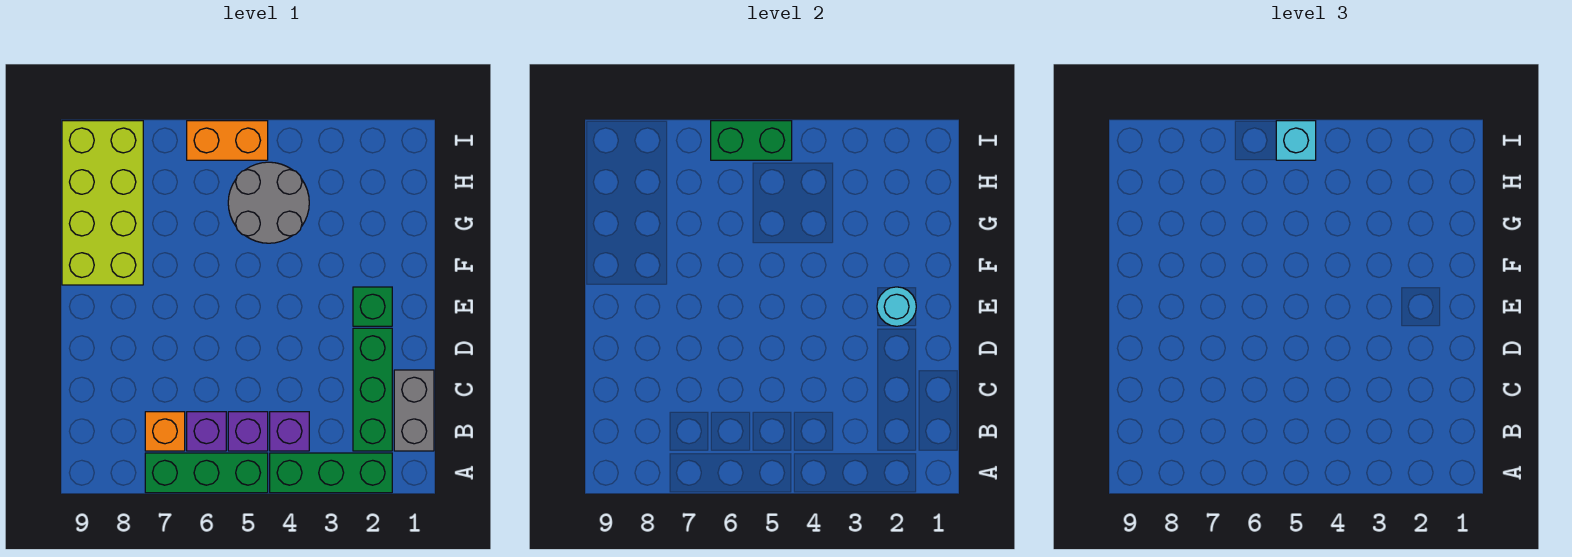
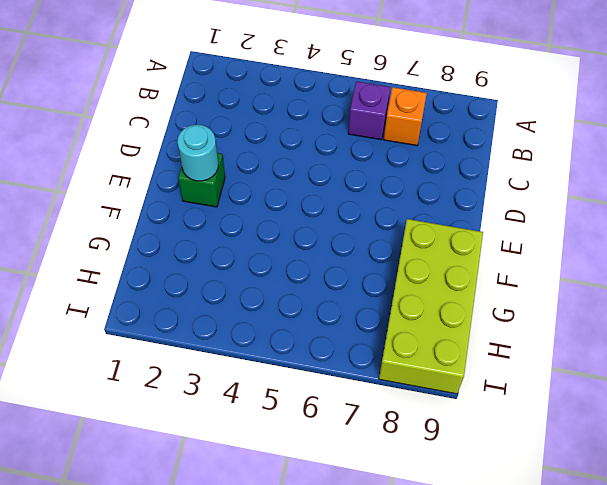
none -> green brick A2:A4 level 1
none -> green brick A5:A7 level 1
none -> grey brick B1:C1 level 1

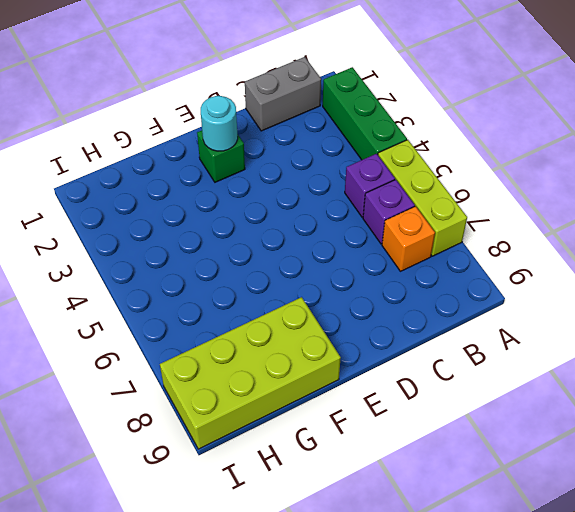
lime brick A5:A7 level 1 -> green brick A5:A7 level 1
none -> green brick B2:D2 level 1
none -> purple brick B4 level 1
none -> grey round brick G4:H5 level 1

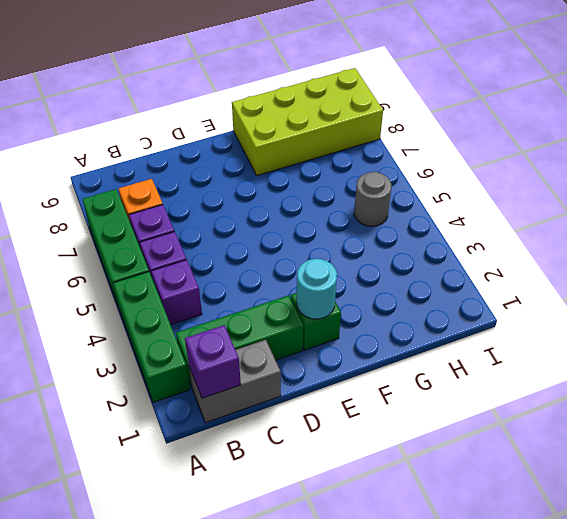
purple brick B1 level 2 -> none
grey round brick H5 level 1 -> grey round brick G4:H5 level 1
none -> orange brick I5:I6 level 1
none -> green brick I5:I6 level 2
none -> cyan brick I5 level 3

